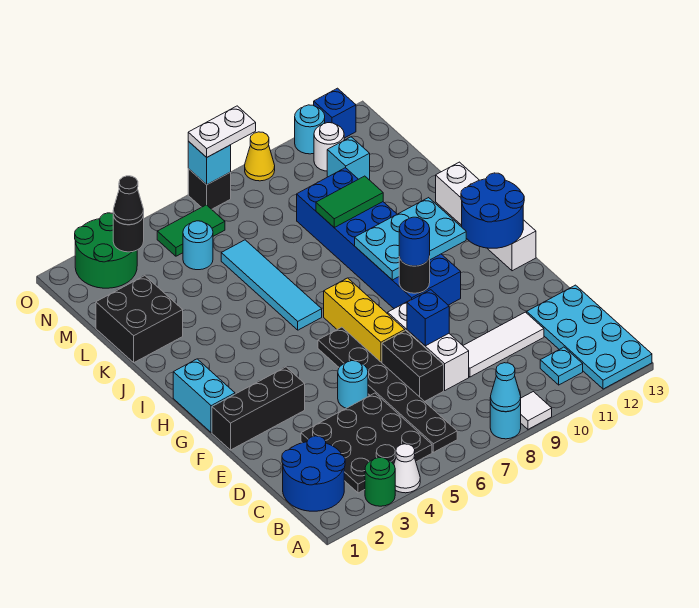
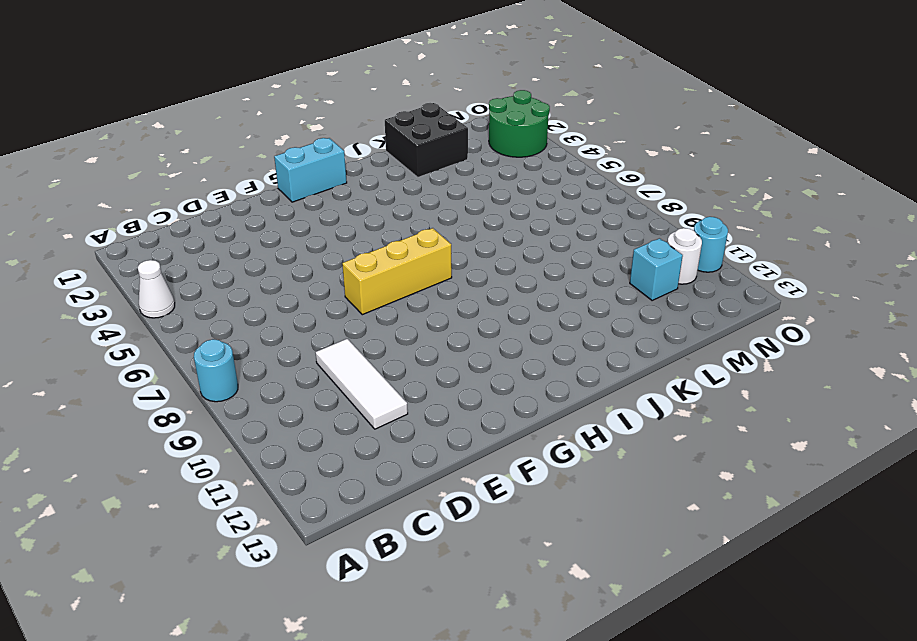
none -> green round brick A3 level 1
none -> white tile A9 level 1
none -> cyan plate A12:D13 level 1
none -> blue round brick B1:C2 level 1

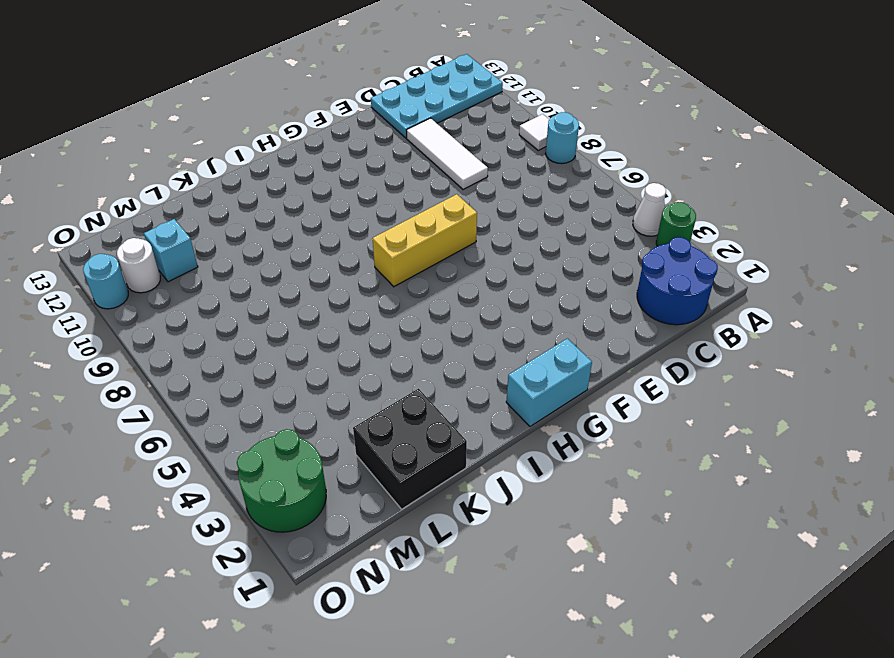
none -> black plate B3:D5 level 1
none -> black plate B6:G6 level 1
none -> cyan plate B11 level 1
none -> black brick D7:E7 level 1

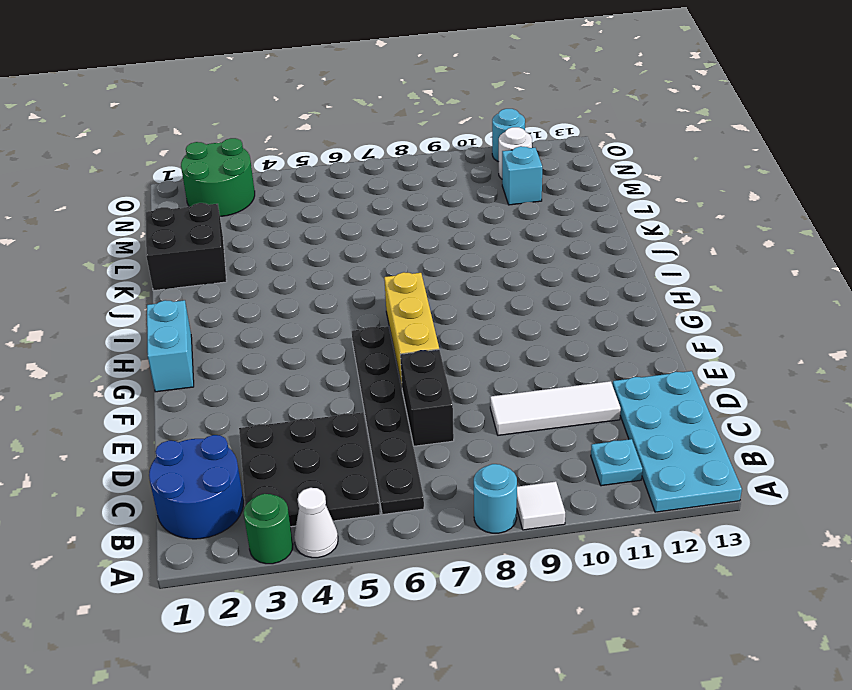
none -> white brick D8:F8 level 1
none -> cyan round brick E5 level 1
none -> black brick F1:F3 level 1
none -> blue brick G9:L10 level 1

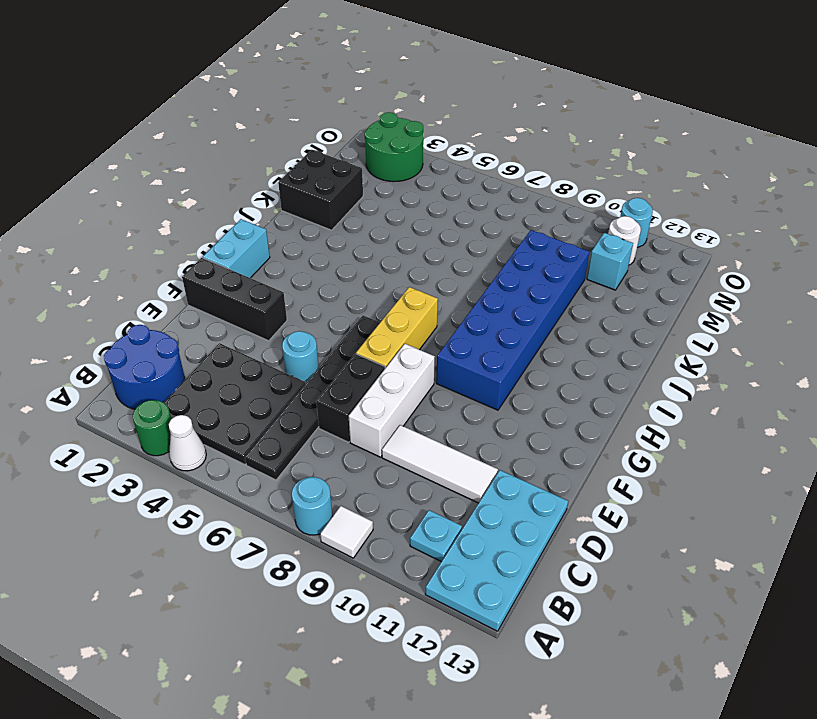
none -> white brick G13:J13 level 1
none -> cyan tile I6:L6 level 1
none -> cyan round brick M5 level 1
none -> green tile N5:N6 level 1

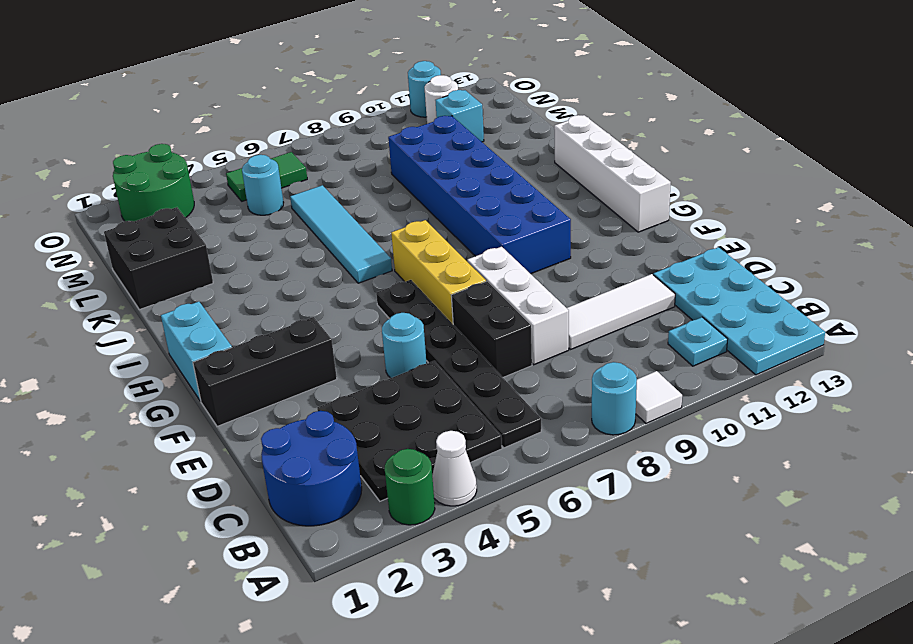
none -> black brick O7 level 1
none -> yellow cone O9 level 1
none -> blue brick O12 level 1
none -> cyan cone A8 level 2

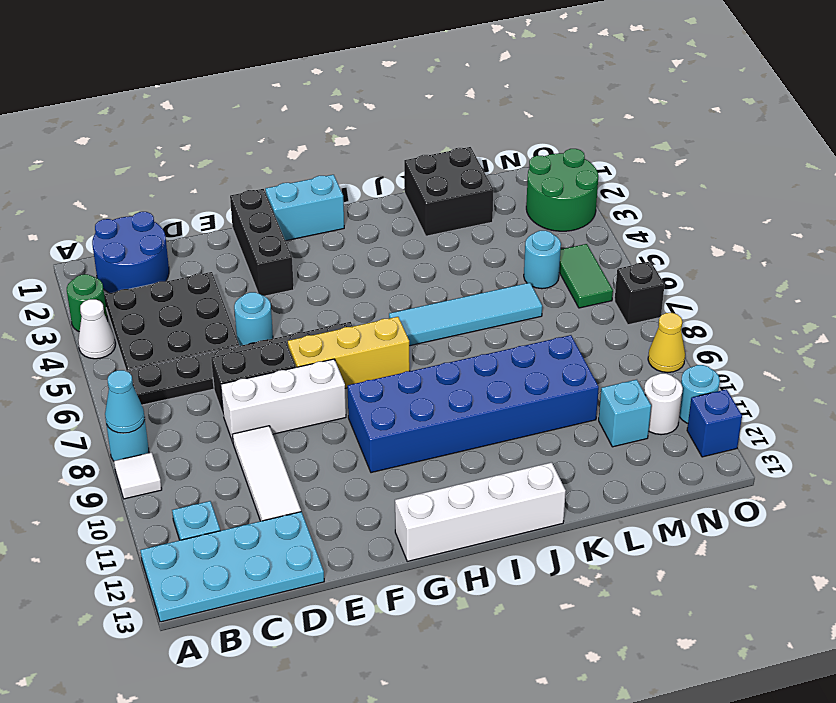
none -> blue brick E8 level 2
none -> black round brick G9 level 2
none -> blue round brick G12:H13 level 2
none -> cyan plate H9:I11 level 2

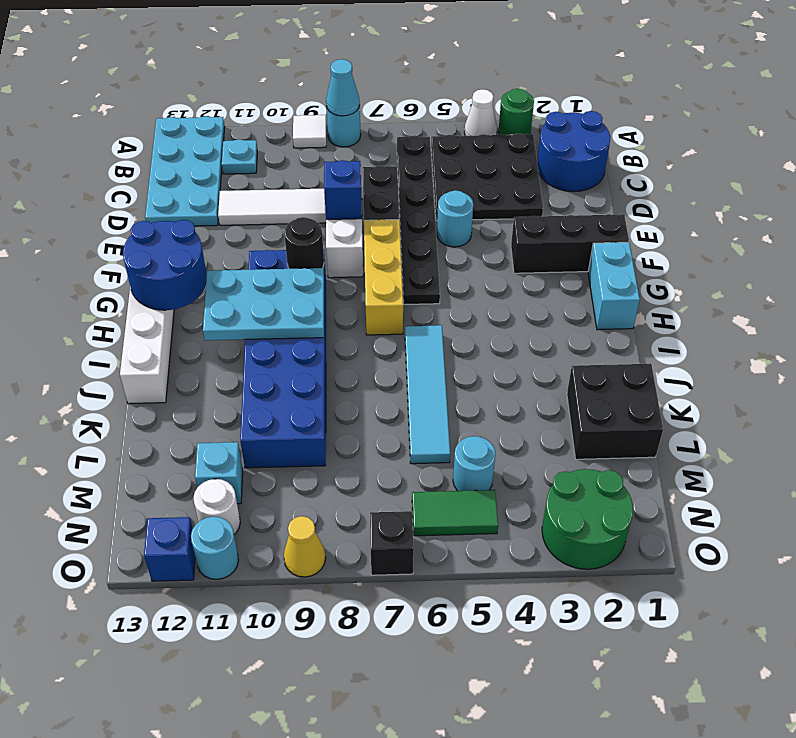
none -> green tile K9:K10 level 2
none -> black round brick N3 level 2
none -> cyan brick O7 level 2
none -> blue round brick G9 level 3

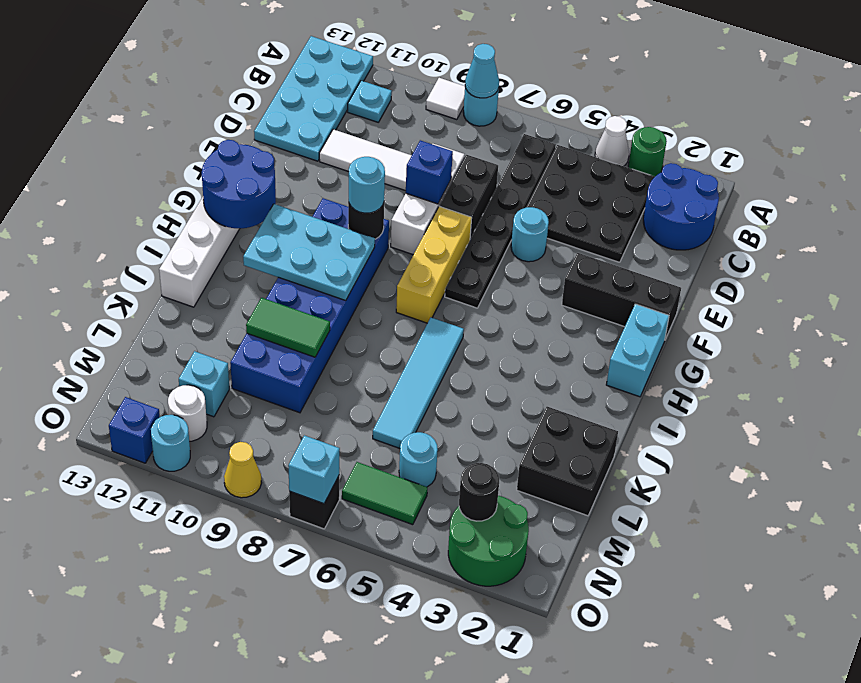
cyan round brick G9 level 3 -> blue round brick G9 level 3
none -> black cone N3 level 3
none -> white plate O7:O8 level 3

